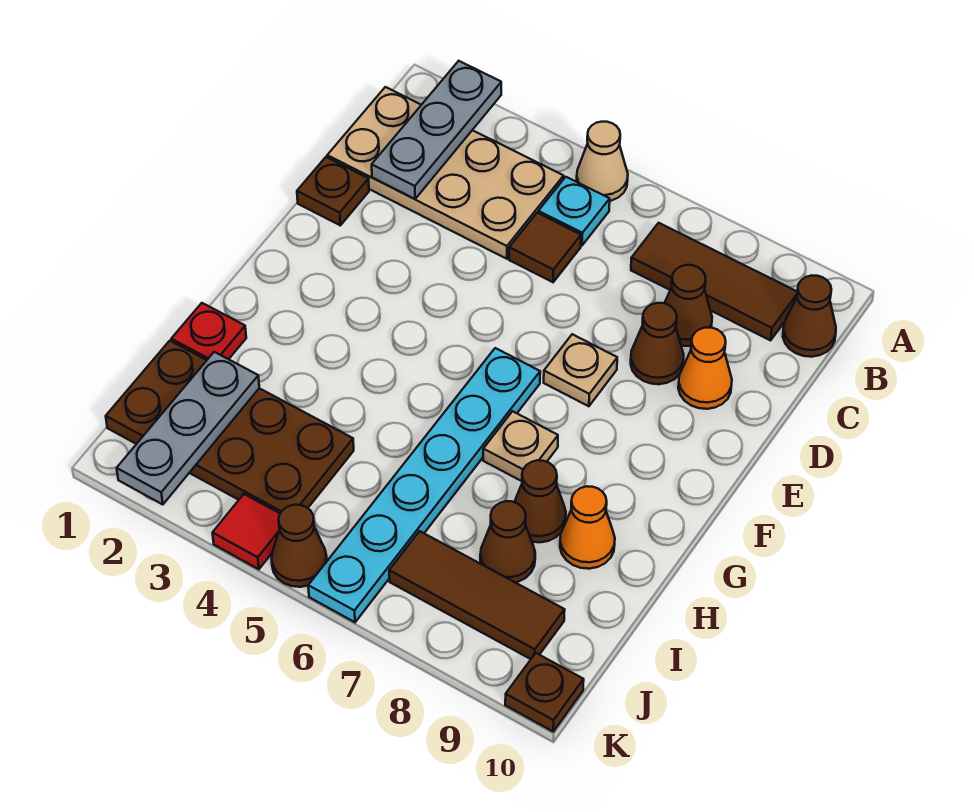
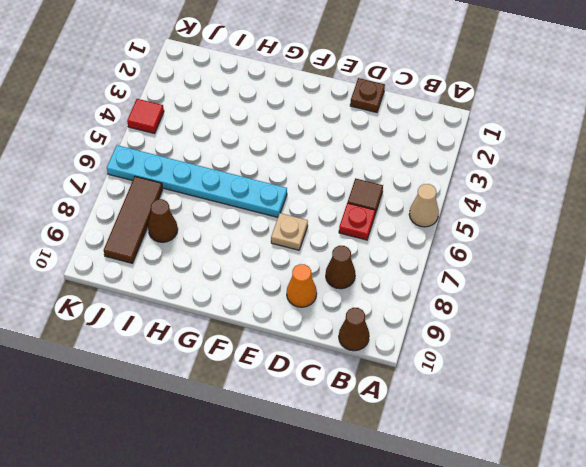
red plate C6 level 1 -> red plate H1 level 1
none -> tan plate B1:C4 level 1
none -> cyan plate B5 level 1
none -> brown tile B7:B9 level 1

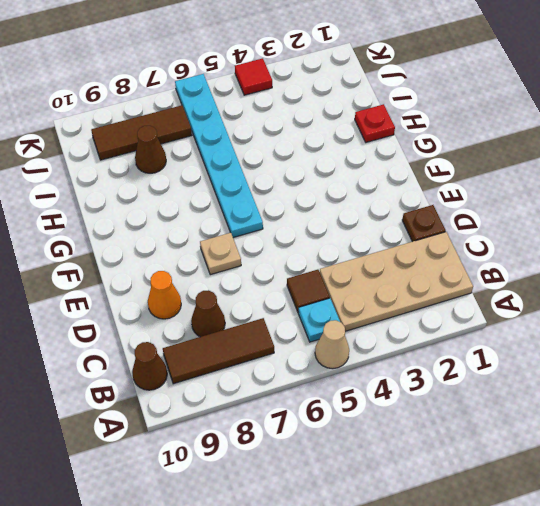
none -> brown cone D8 level 1
none -> tan plate G7 level 1
none -> brown cone H8 level 1

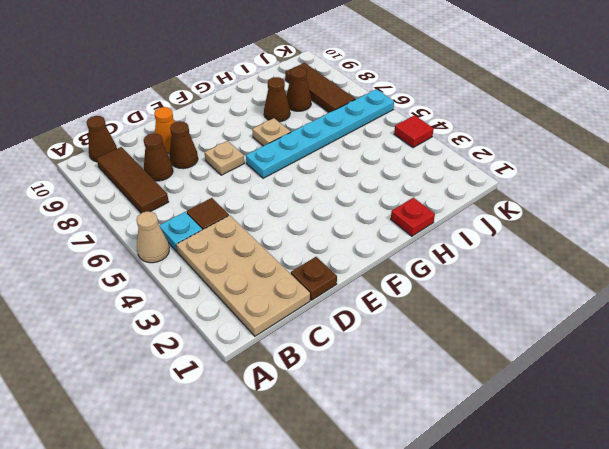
none -> orange cone H9 level 1
none -> brown plate I1:J4 level 1
none -> brown cone K5 level 1

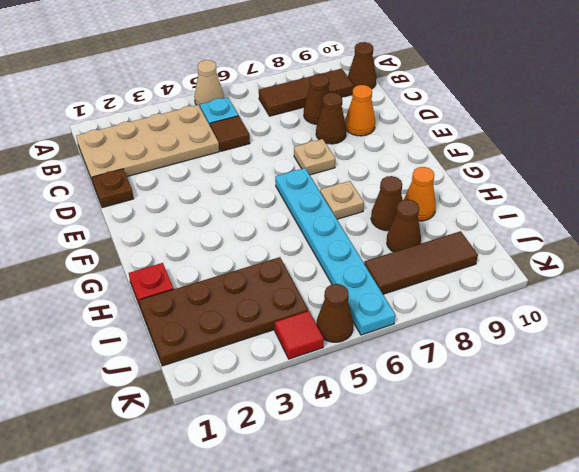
none -> brown plate K10 level 1
none -> grey plate A2:C2 level 2
none -> grey plate I2:K2 level 2

